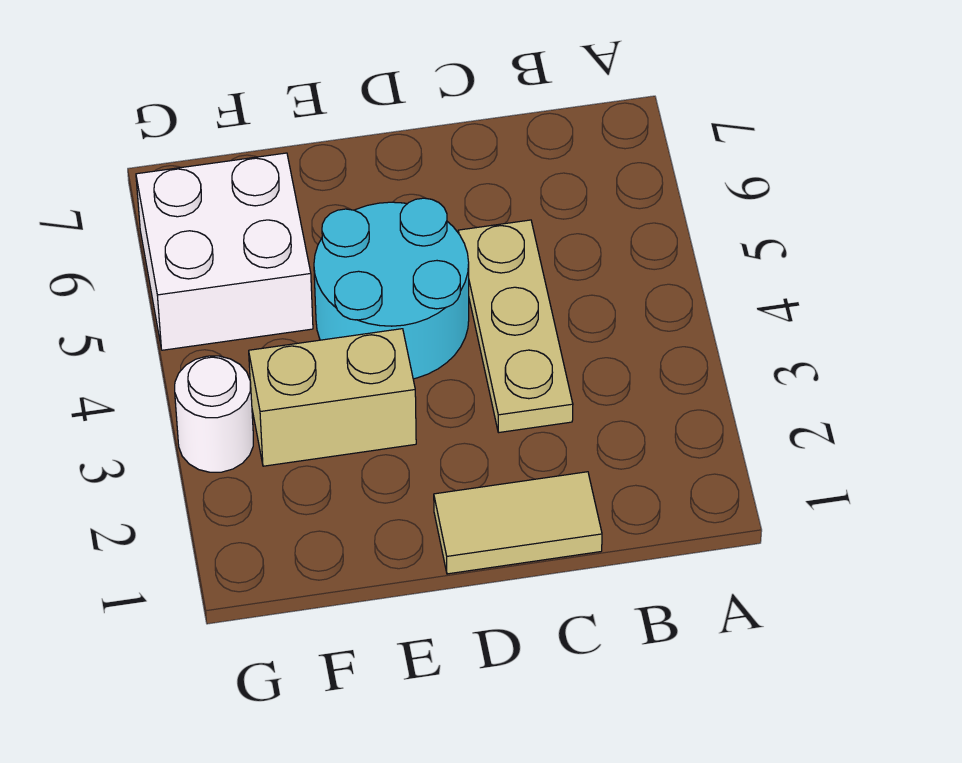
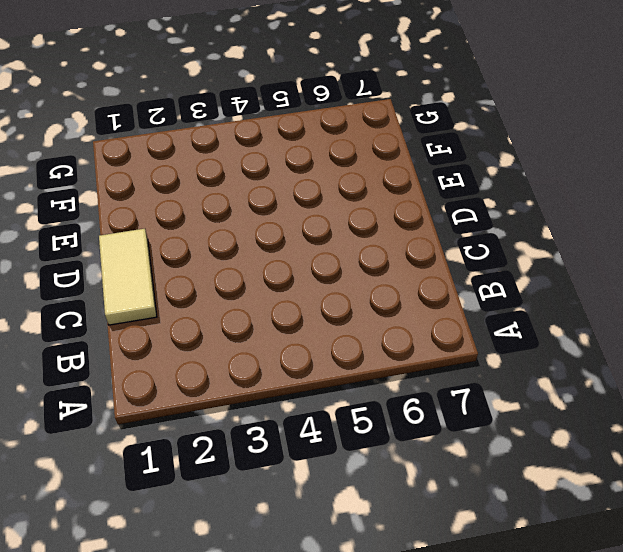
none -> tan plate C3:C5 level 1
none -> cyan round brick D4:E5 level 1

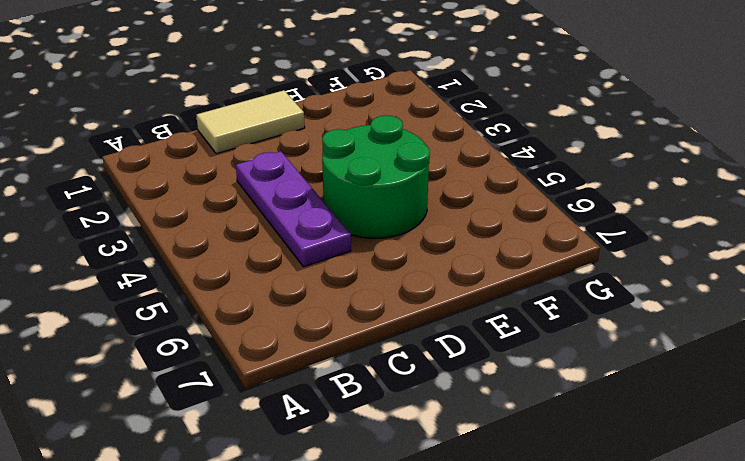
purple plate C3:C5 level 1 -> tan plate C3:C5 level 1
green round brick D4:E5 level 1 -> cyan round brick D4:E5 level 1
none -> tan brick E3:F3 level 1
none -> white brick F5:G6 level 1

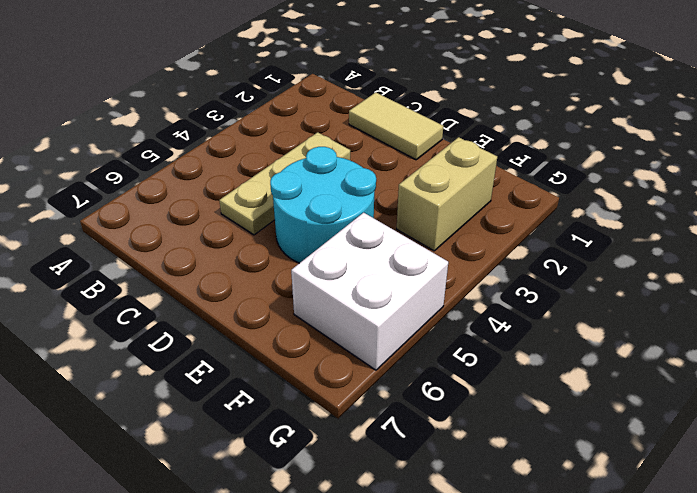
tan brick F2:F3 level 1 -> tan brick E3:F3 level 1
none -> white round brick G3 level 1

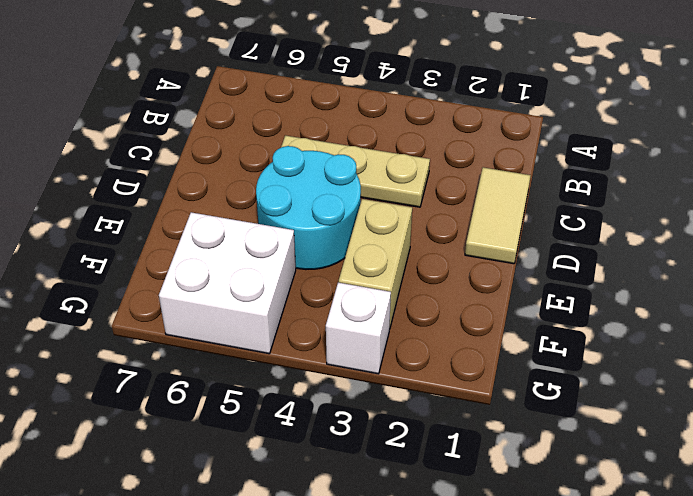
white brick G3 level 1 -> white round brick G3 level 1

